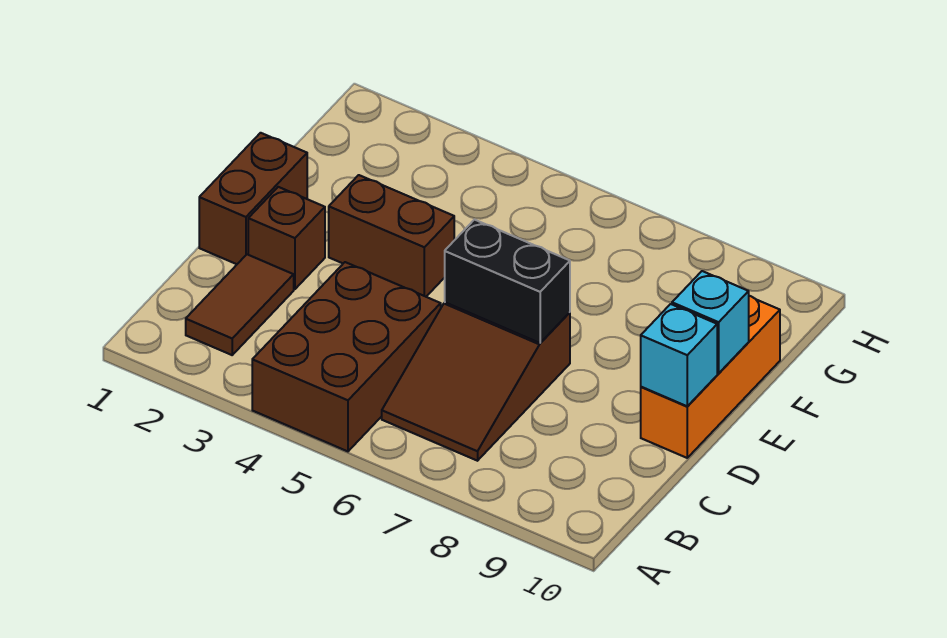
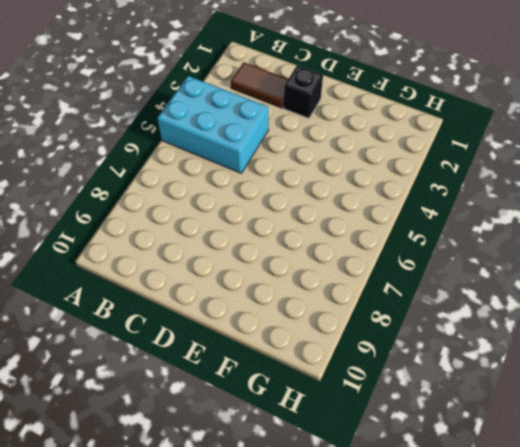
cyan brick A4:C5 level 1 -> brown brick A4:C5 level 1
black brick D2 level 1 -> brown brick D2 level 1
none -> brown slope B6:D7 level 1 top D
none -> brown brick D1:E1 level 1

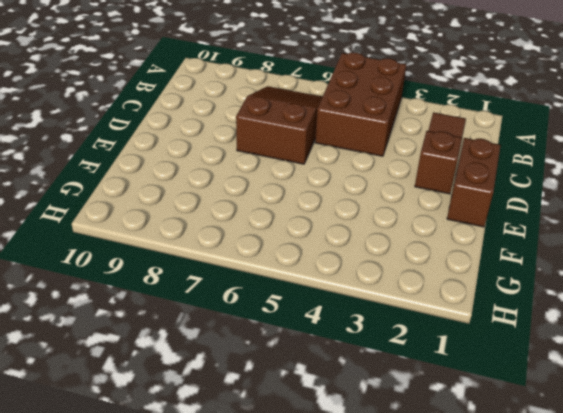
none -> orange brick D10:F10 level 1
none -> brown brick E3:E4 level 1

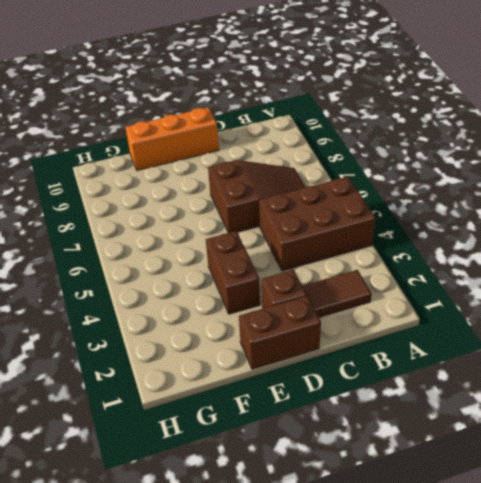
none -> black brick D6:D7 level 2
none -> cyan brick D10 level 2

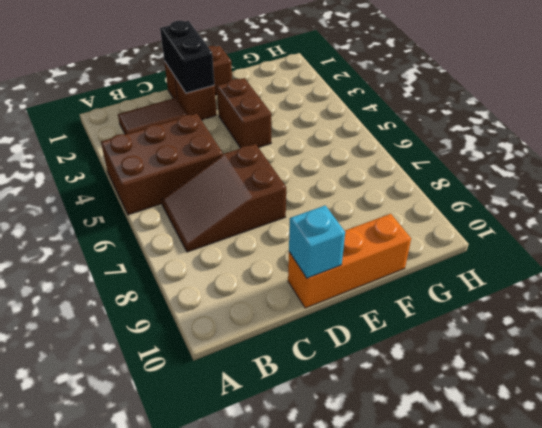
black brick D1:D2 level 2 -> black brick D6:D7 level 2
none -> cyan brick E10 level 2

